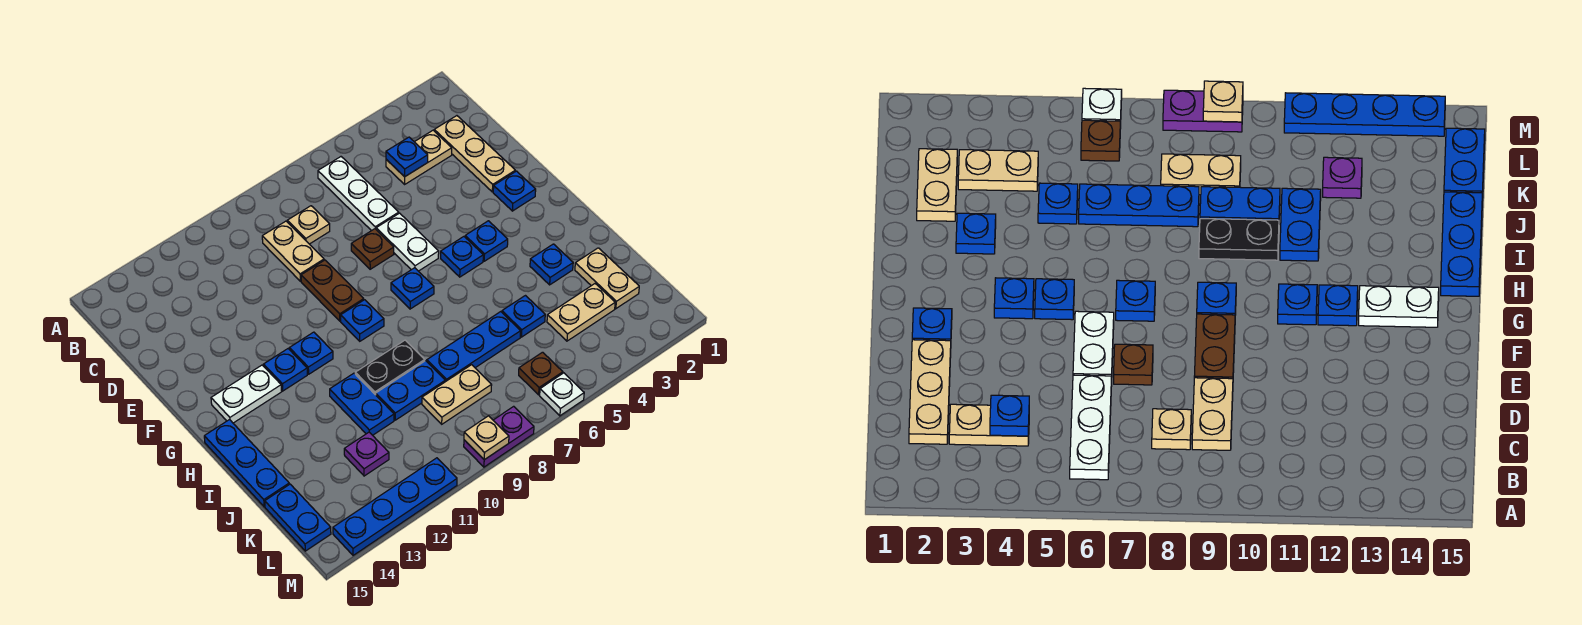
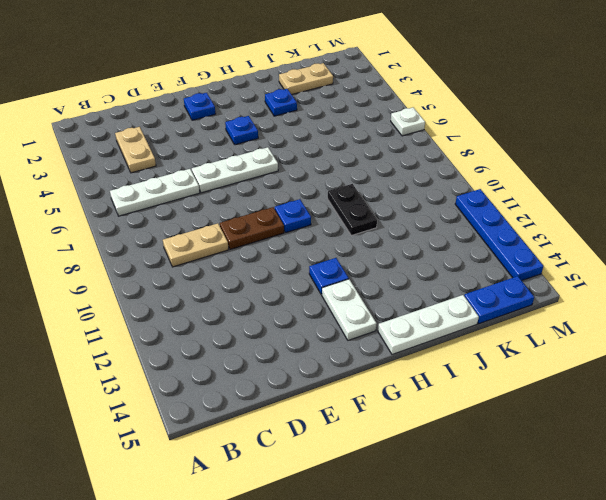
white plate E6:G6 level 1 -> white plate E6:F6 level 1
white plate H15:J15 level 1 -> blue plate H15:J15 level 1
none -> tan plate C2:E2 level 1
none -> tan plate C8 level 1
none -> brown plate E7 level 1
none -> blue plate G5 level 1

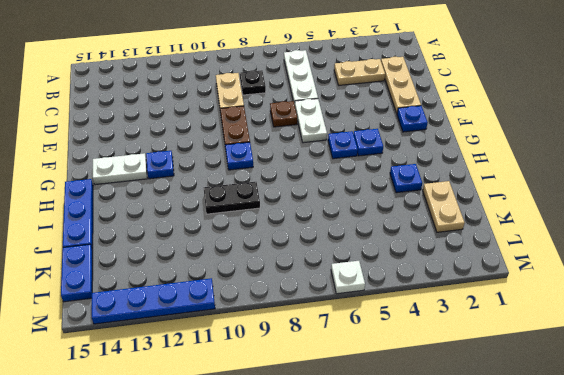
black plate C8 level 1 -> tan plate C8 level 1
none -> blue plate G7 level 1
none -> blue plate G11 level 1
none -> blue plate I11:J11 level 1
none -> blue plate J5 level 1

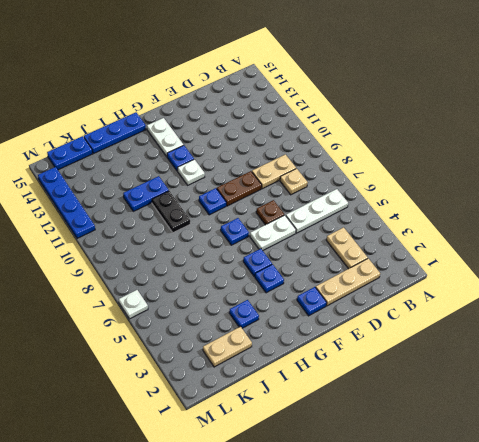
white plate G11 level 1 -> blue plate G11 level 1
none -> blue plate J5 level 1
none -> blue plate J6:J8 level 1
none -> blue plate J9:J10 level 1
none -> tan plate K3:K4 level 1

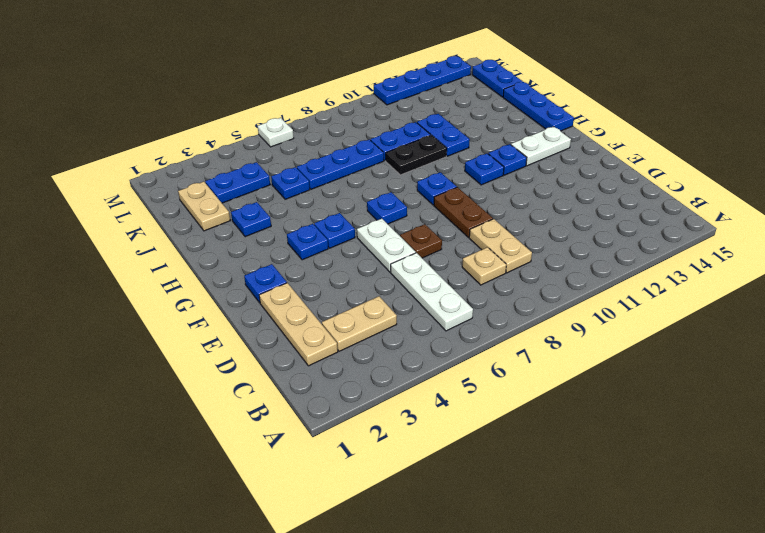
blue plate K3:K4 level 1 -> tan plate K3:K4 level 1
none -> tan plate K8:K9 level 1
none -> purple plate K12 level 1
none -> brown plate L6 level 1
none -> purple plate M8:M9 level 1

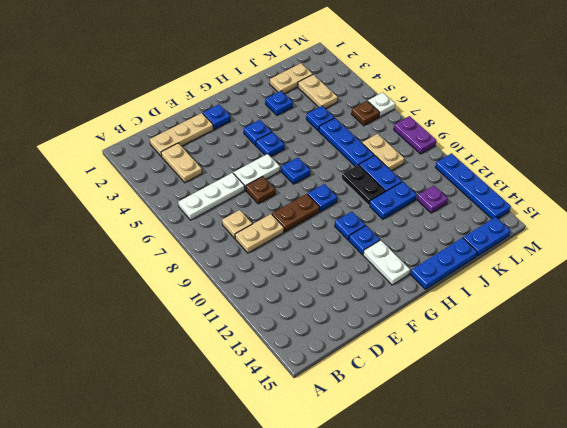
none -> blue plate C4 level 2
none -> tan plate M9 level 2

